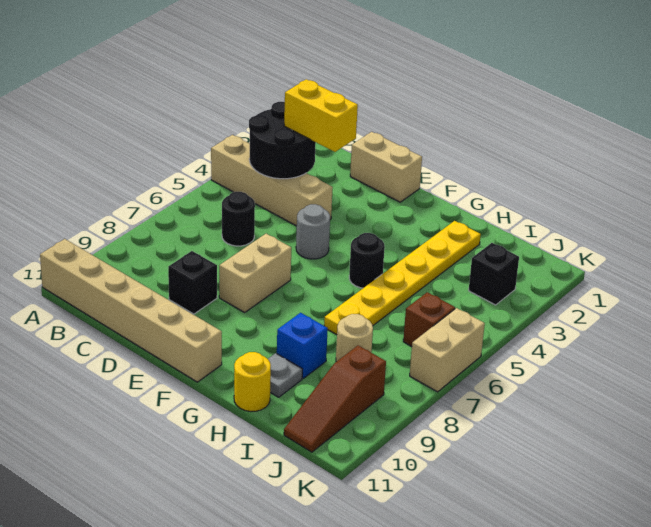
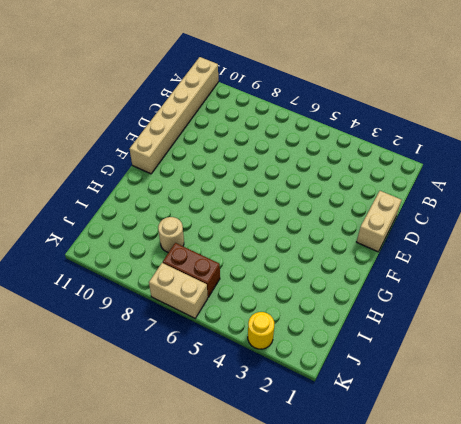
brown brick J6:J7 level 1 -> brown brick J6 level 1
yellow round brick K3 level 1 -> yellow round brick H11 level 1
none -> tan brick A4:D4 level 1
none -> black round brick C6 level 1
none -> black brick D9 level 1

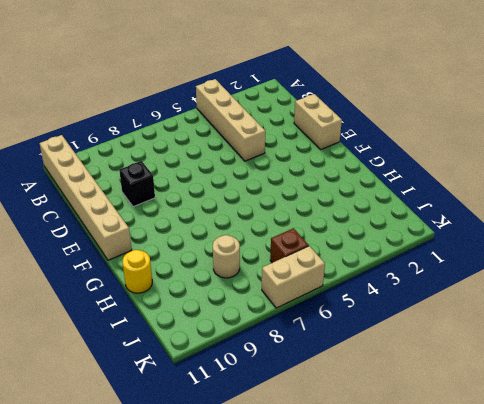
none -> black round brick C6 level 1
none -> grey round brick E5 level 1
none -> tan brick E7:E8 level 1

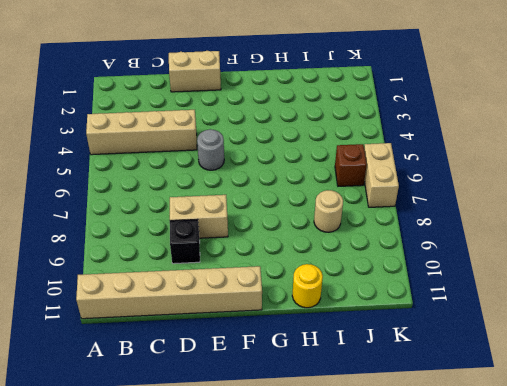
tan brick D8:E8 level 1 -> tan brick E7:E8 level 1
none -> black round brick C6 level 1
none -> black round brick G5 level 1
none -> yellow plate H2:H7 level 1

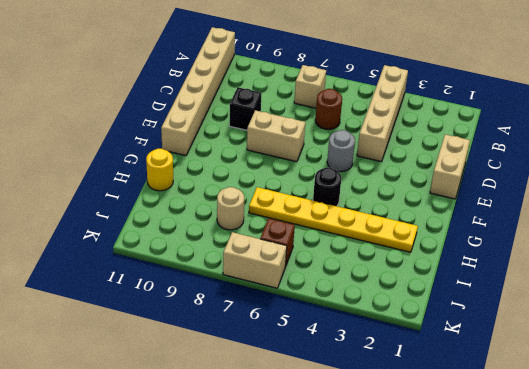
tan brick B7 level 1 -> none
brown round brick C6 level 1 -> black round brick C6 level 1
none -> blue brick H9 level 1
none -> grey plate H10 level 1
none -> black brick J3 level 1

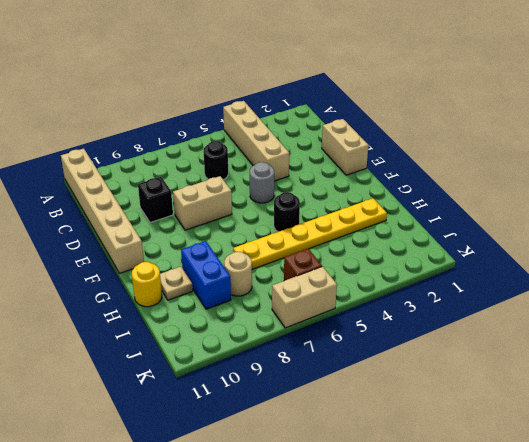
blue brick H9:I9 level 1 -> blue brick H9 level 1
tan plate H10 level 1 -> grey plate H10 level 1
none -> black brick J3 level 1
none -> brown slope J9:J11 level 1 top 9
none -> black round brick B3:C4 level 2

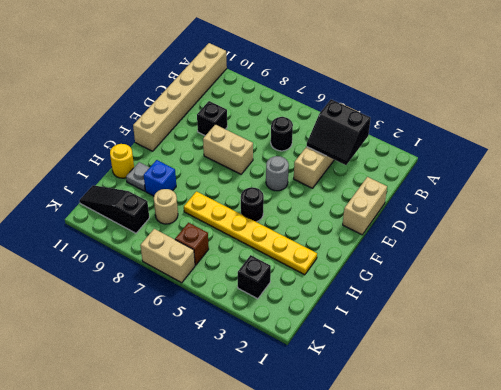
black slope B3:C4 level 2 top B -> black round brick B3:C4 level 2
black slope J9:J11 level 1 top 9 -> brown slope J9:J11 level 1 top 9
none -> yellow brick C3:D3 level 3

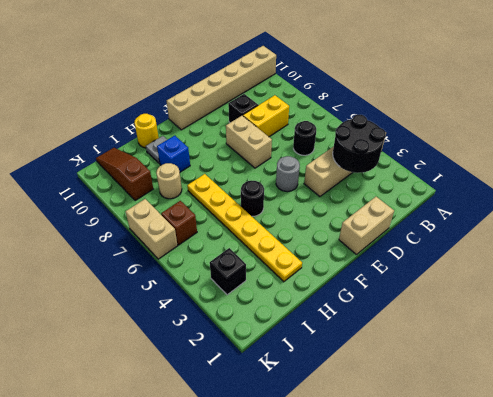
yellow brick C8:D8 level 1 -> yellow brick C3:D3 level 3

